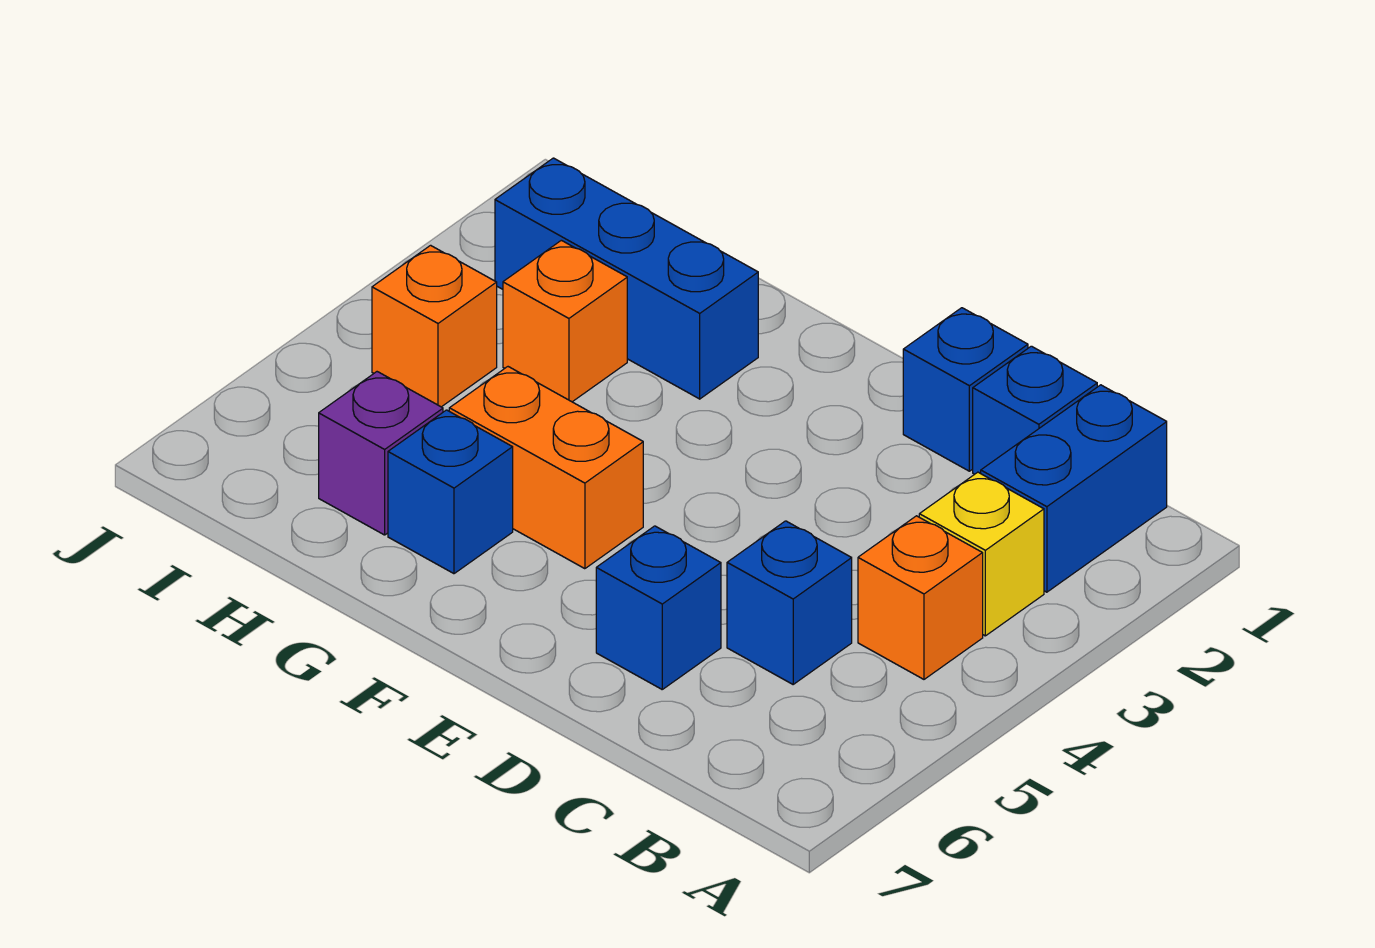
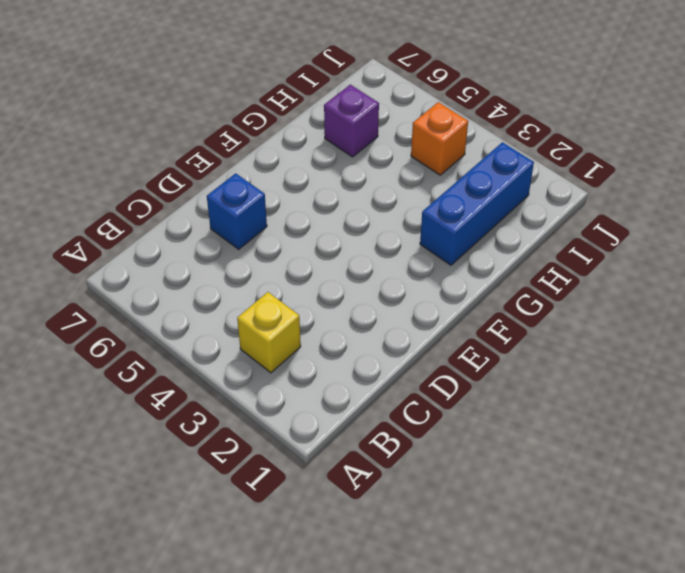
none -> blue brick B1:B2 level 1
none -> orange brick B4 level 1
none -> blue brick C1 level 1

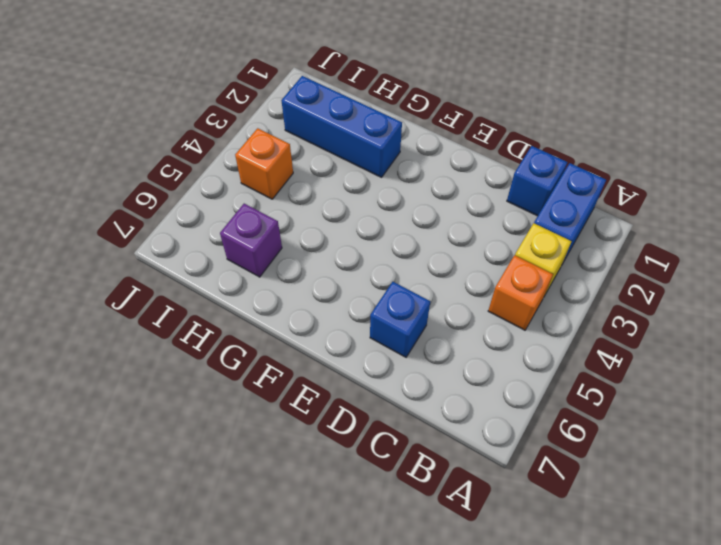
none -> blue brick C5 level 1
none -> blue brick D1 level 1
none -> orange brick F5:G5 level 1

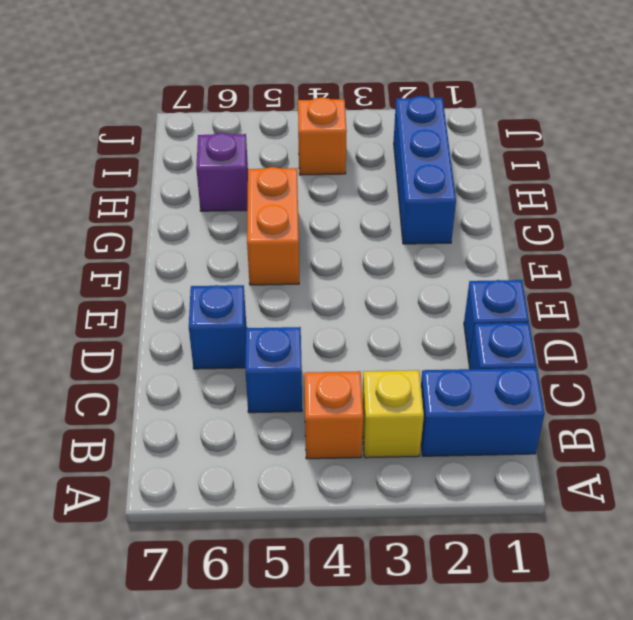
none -> blue brick G6 level 1
none -> orange brick H3 level 1

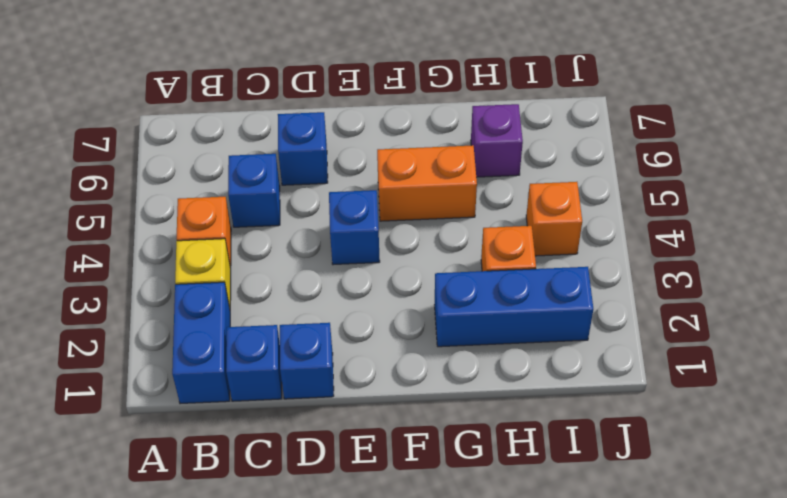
blue brick E4 level 1 -> blue brick G6 level 1

